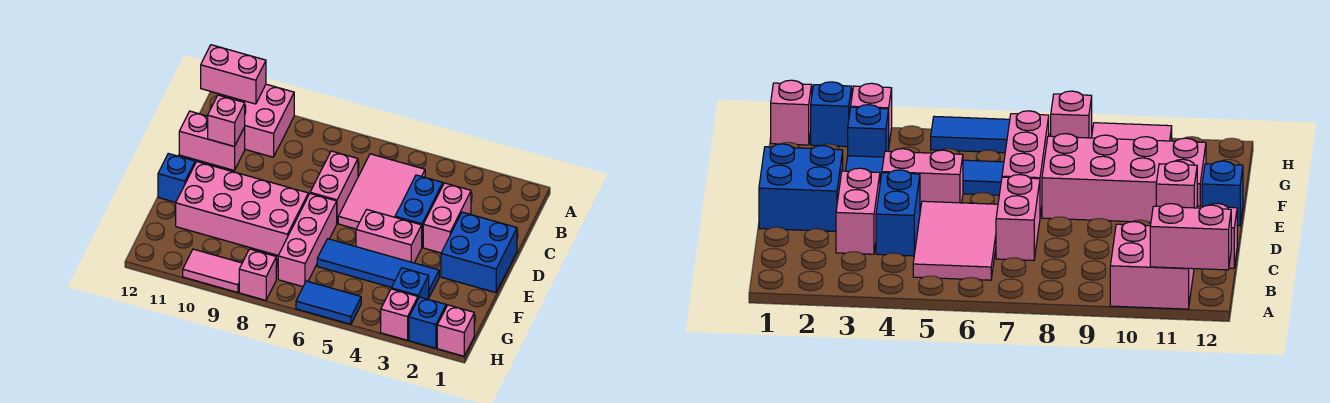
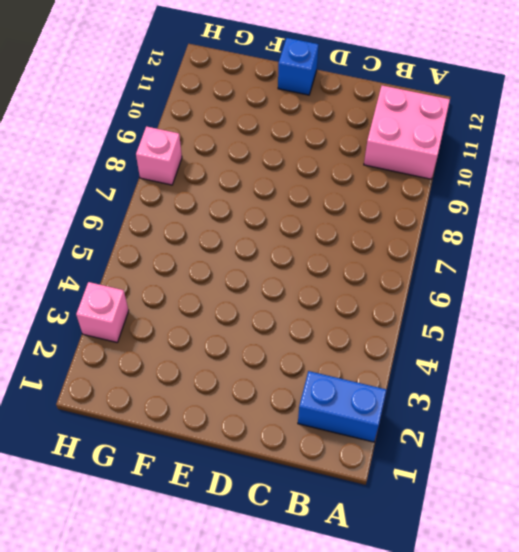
blue brick A2:B2 level 1 -> blue brick C4:D4 level 1
none -> pink tile B5:D6 level 1
none -> pink brick C3:D3 level 1
none -> pink brick C7:D7 level 1

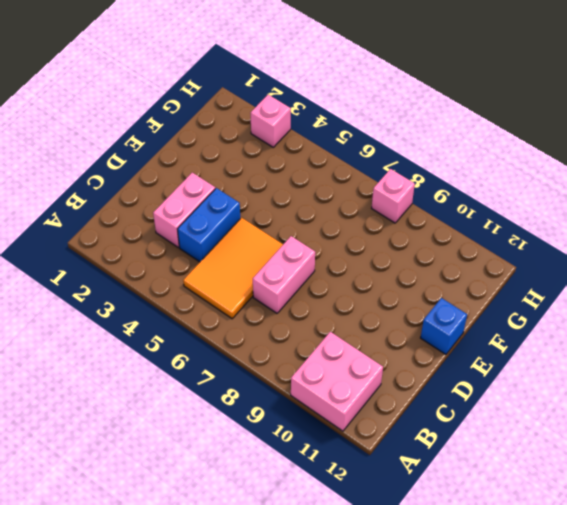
orange tile B5:D6 level 1 -> pink tile B5:D6 level 1
none -> pink brick C11:C12 level 1
none -> blue brick D1:E2 level 1
none -> pink brick E4:E5 level 1

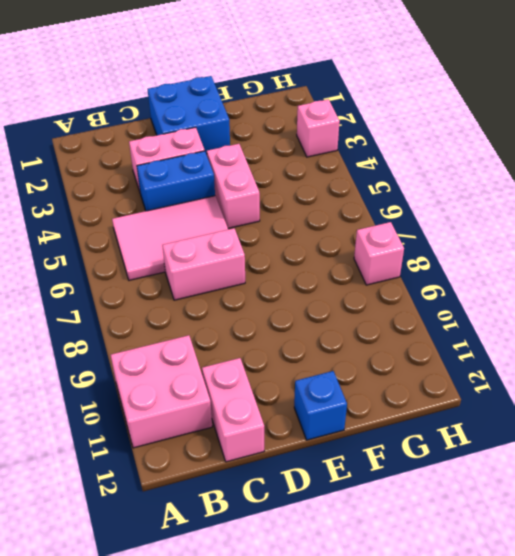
none -> pink brick E7:G7 level 1
none -> pink brick E8:F11 level 1
none -> blue tile F3:F6 level 1

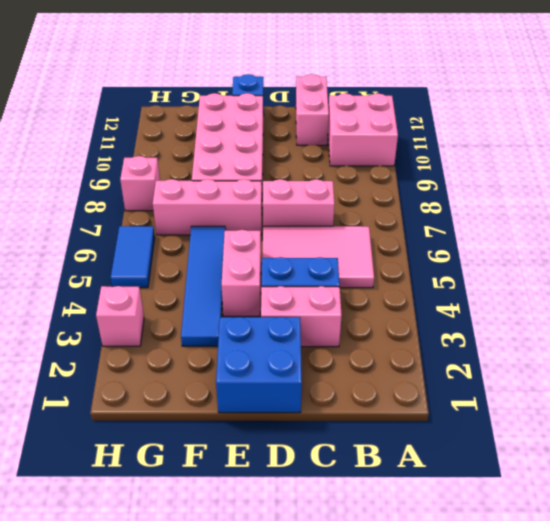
none -> blue brick G3 level 1
none -> pink brick H1 level 1
none -> blue brick H2 level 1

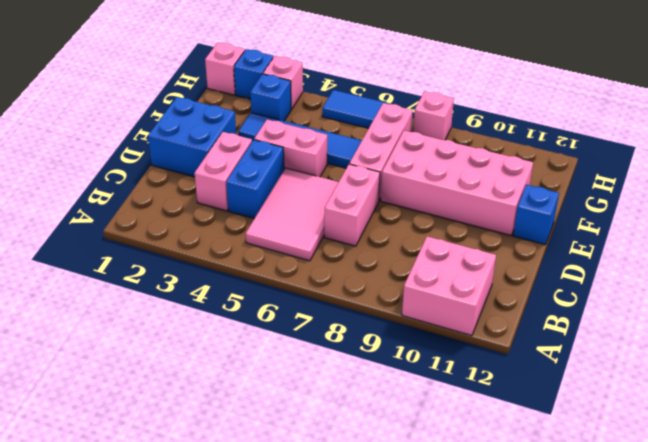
none -> pink brick C11:C12 level 1
none -> pink tile H9:H10 level 1
none -> pink brick A11:A12 level 2

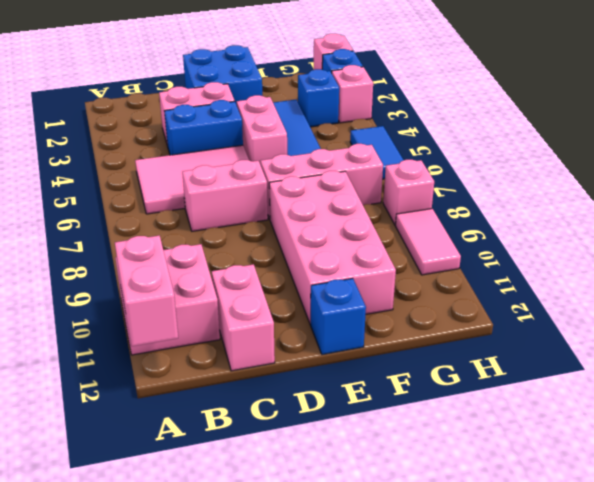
none -> pink brick C11 level 2

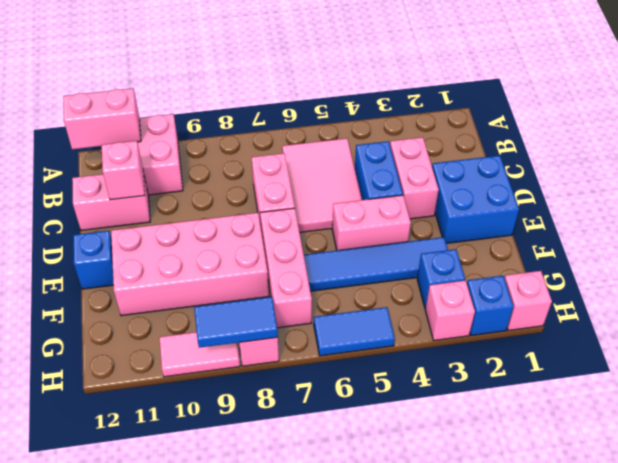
blue tile H8:H9 level 2 -> none

